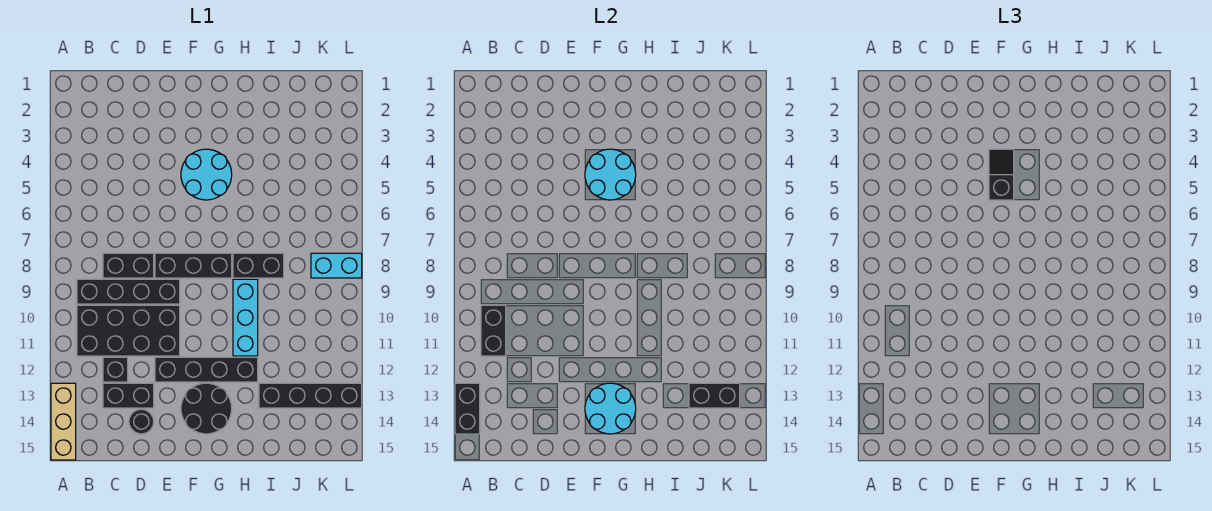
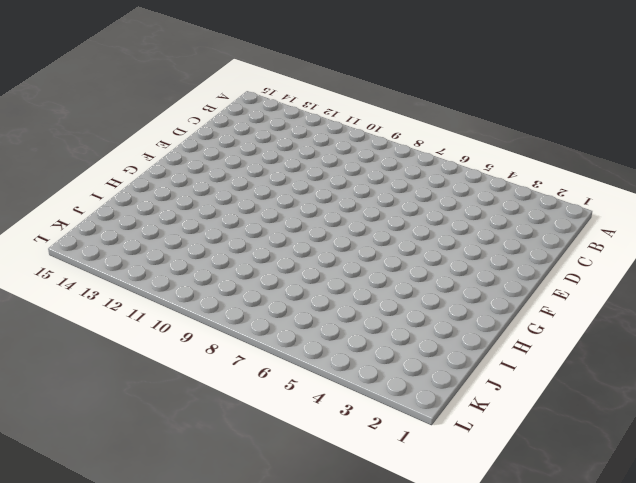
none -> tan brick A13:A15 level 1
none -> black brick B9:E9 level 1
none -> black brick B10:E11 level 1

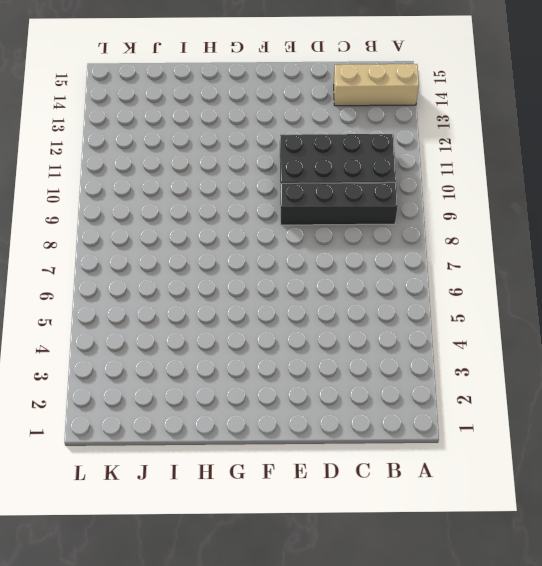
tan brick A14:C14 level 1 -> tan brick A13:A15 level 1
none -> black brick C8:D8 level 1
none -> black brick C12 level 1
none -> black brick C13:D13 level 1

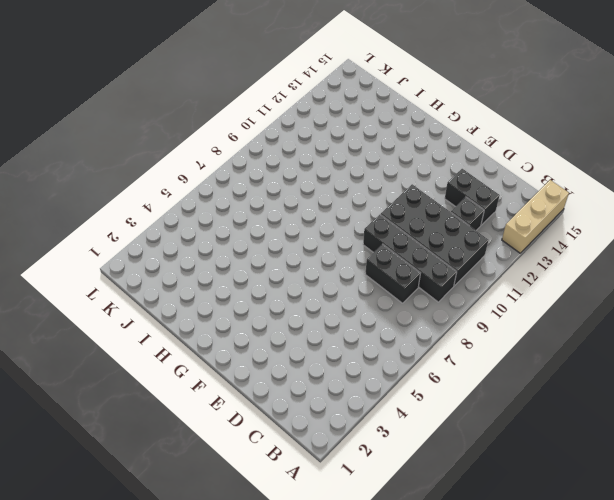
none -> black round brick D14 level 1
none -> black brick E8:G8 level 1
none -> black brick E12:H12 level 1

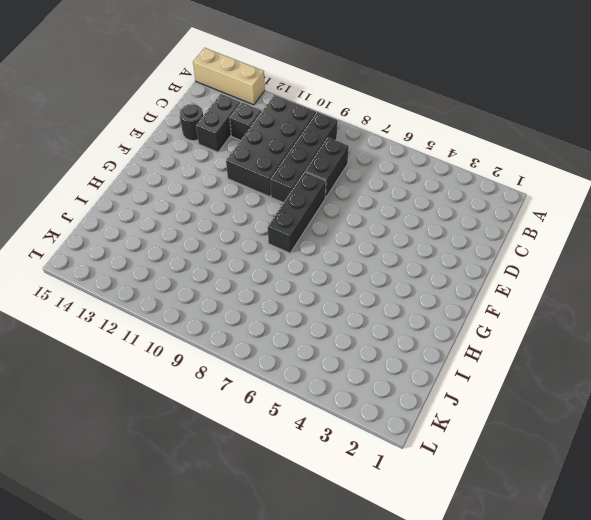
none -> black brick E12:H12 level 1
none -> cyan round brick F4:G5 level 1
none -> black round brick F13:G14 level 1

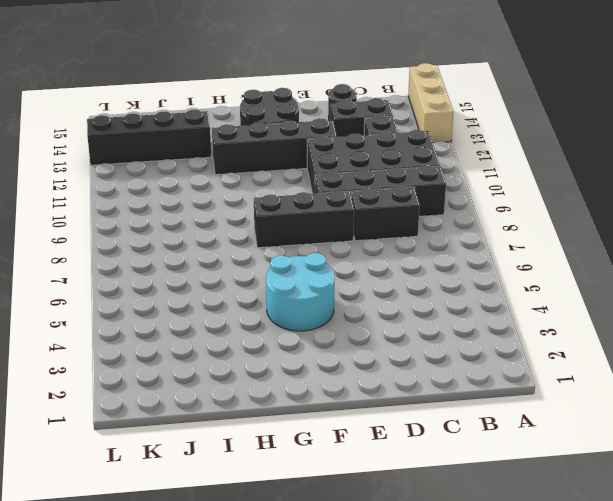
none -> black brick H8:I8 level 1
none -> cyan brick H9:H11 level 1
none -> cyan brick K8:L8 level 1

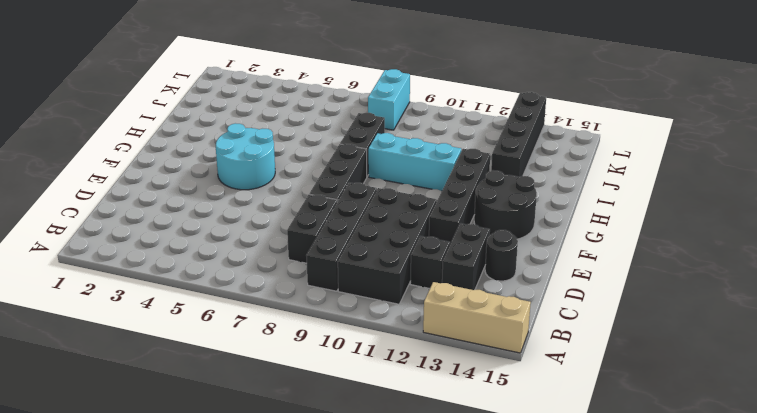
none -> black brick A13:A14 level 2
none -> black brick B10:B11 level 2
none -> cyan round brick F4:G5 level 2

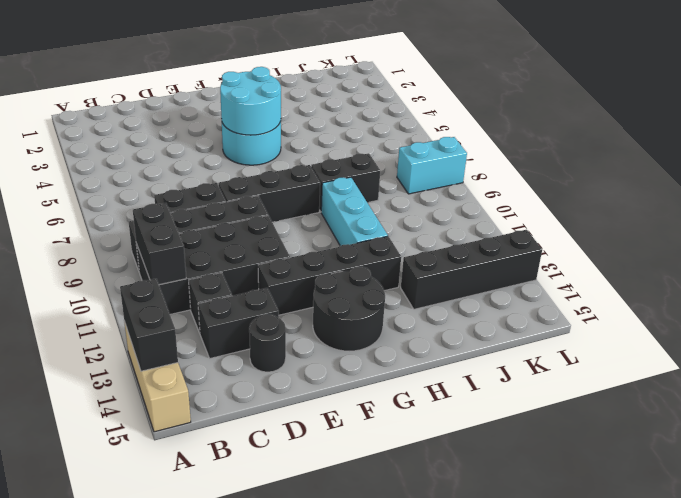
none -> cyan round brick F13:G14 level 2
none -> black brick J13:K13 level 2
none -> black slope F4:F5 level 3 top 5

